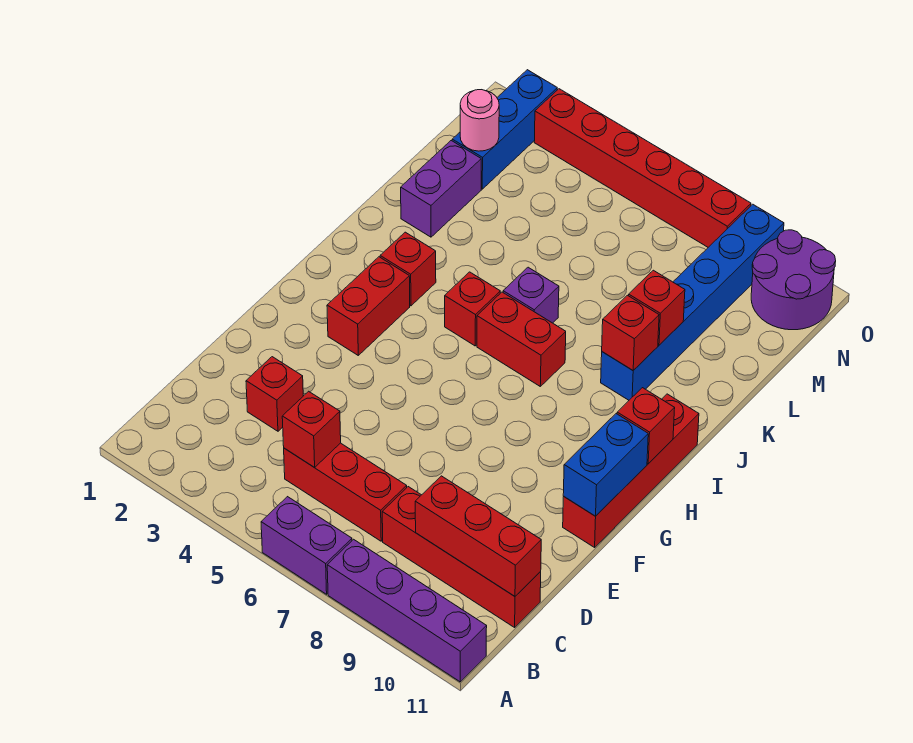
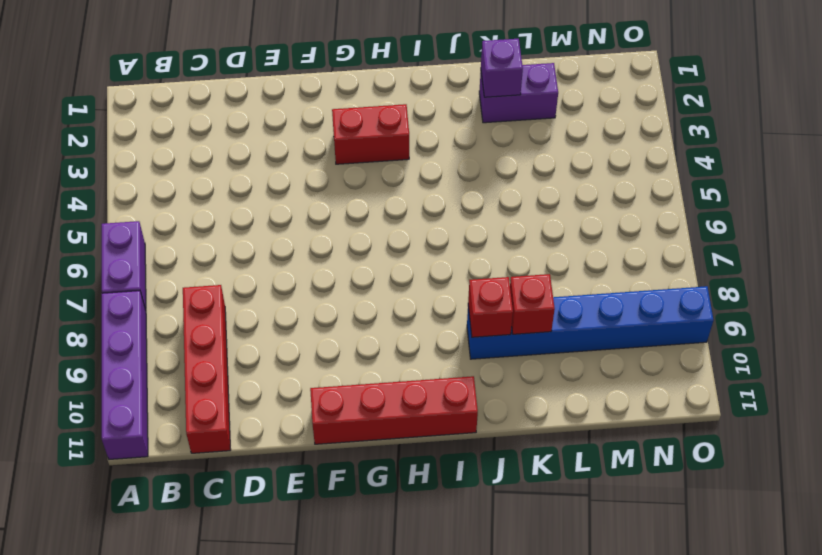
purple brick K2 level 2 -> purple brick J6 level 1
none -> red brick C5:C7 level 1
none -> red brick D3 level 1
none -> red brick I3 level 1

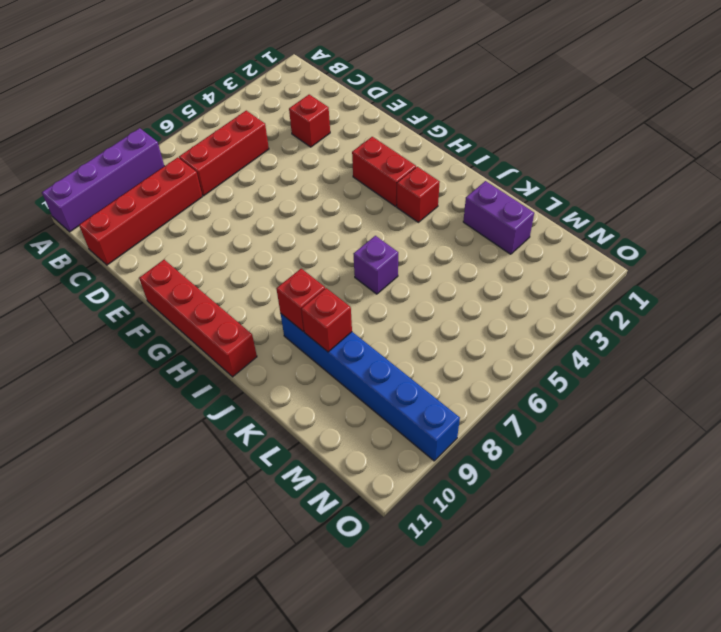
none -> purple brick A6:A7 level 1
none -> red brick I5 level 1
none -> red brick I6:I7 level 1

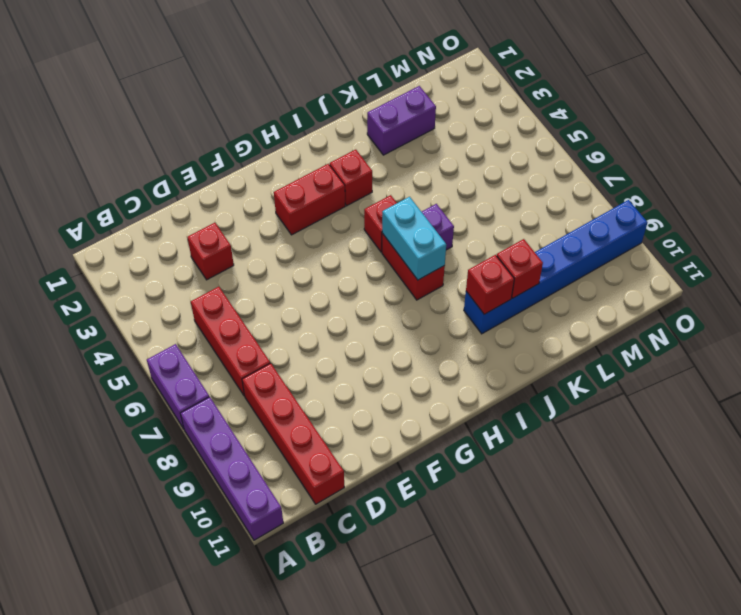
cyan brick I6:I7 level 2 -> none
none -> red brick F11:I11 level 1
none -> blue brick M2:O2 level 1
none -> purple round brick N10:O11 level 1

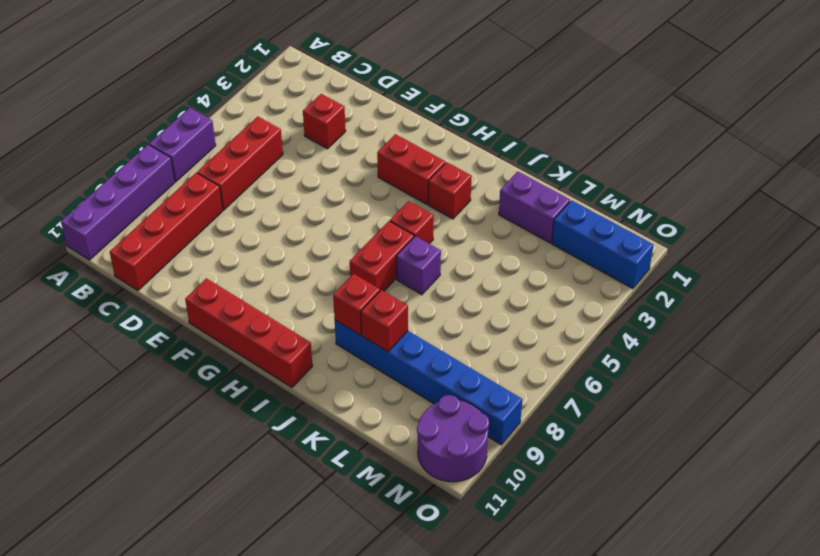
none -> red brick O3:O8 level 1
none -> red brick C5 level 2
none -> red brick C9:C11 level 2

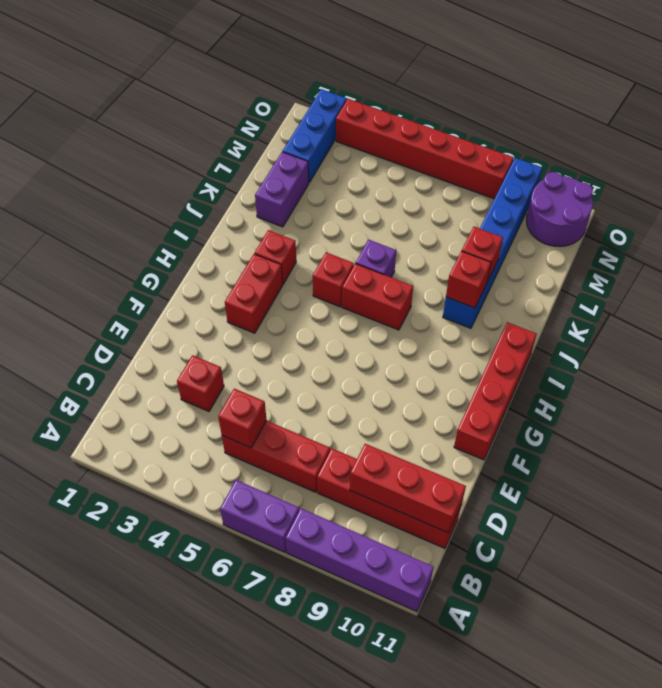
none -> blue brick F11:G11 level 2
none -> red brick H11 level 2
none -> pink round brick M2 level 2

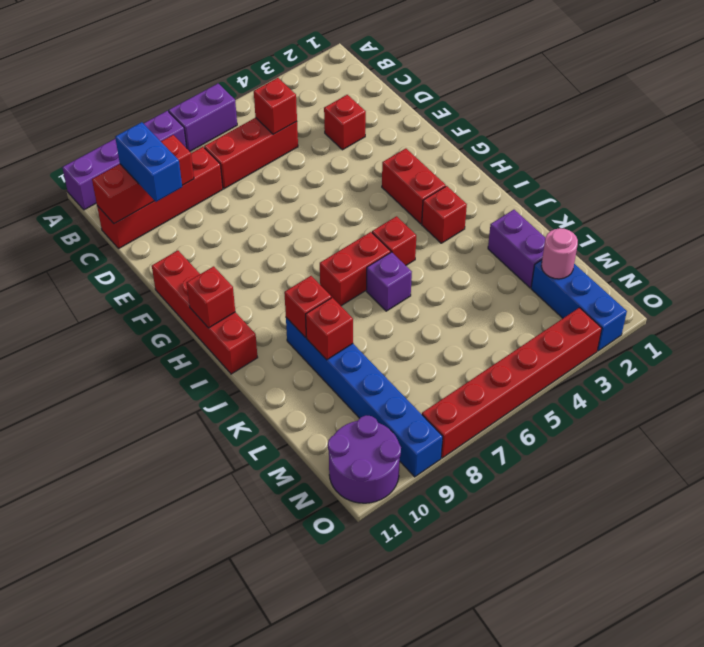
blue brick C10:D10 level 3 -> blue brick F11:G11 level 2

